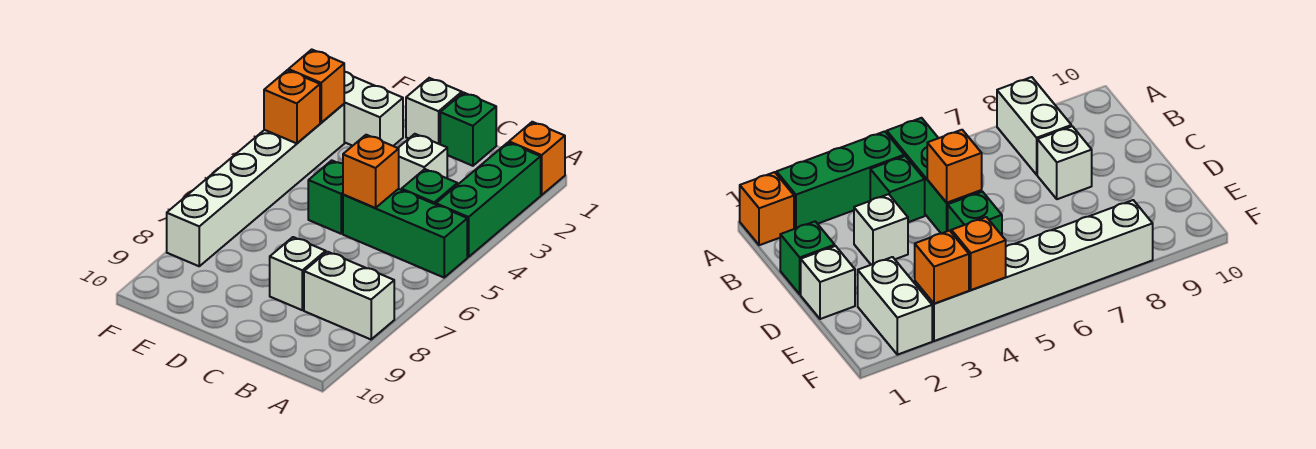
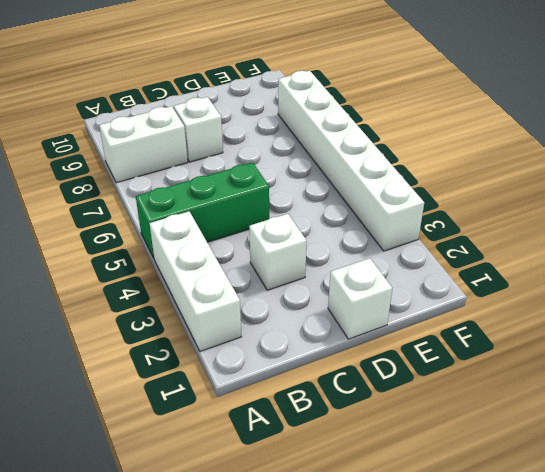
white brick A2:A4 level 1 -> green brick A2:A4 level 1
none -> orange brick A1 level 1
none -> green brick B4 level 1
none -> green brick C1 level 1

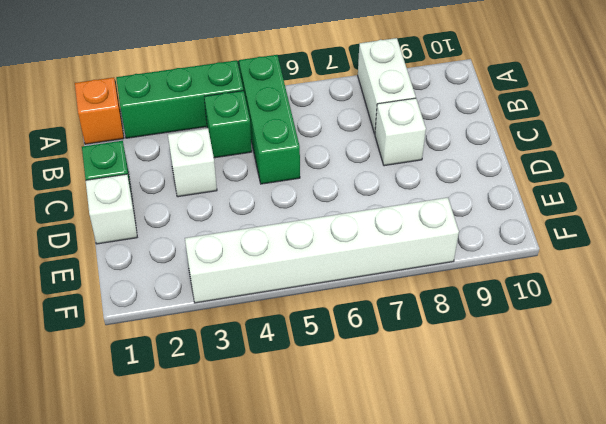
none -> green brick D5 level 1
none -> white brick E2:F2 level 1
none -> orange brick C5 level 2

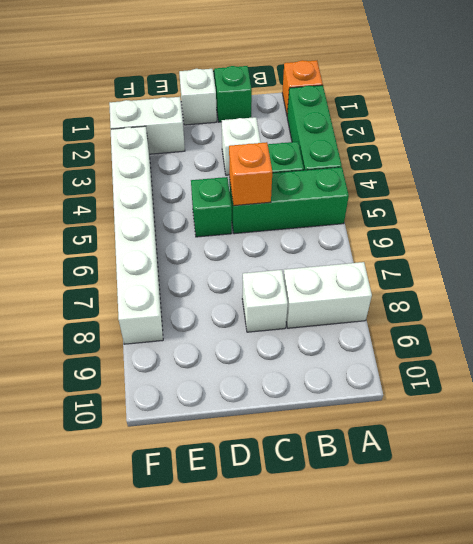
none -> orange brick F3 level 2
none -> orange brick F4 level 2

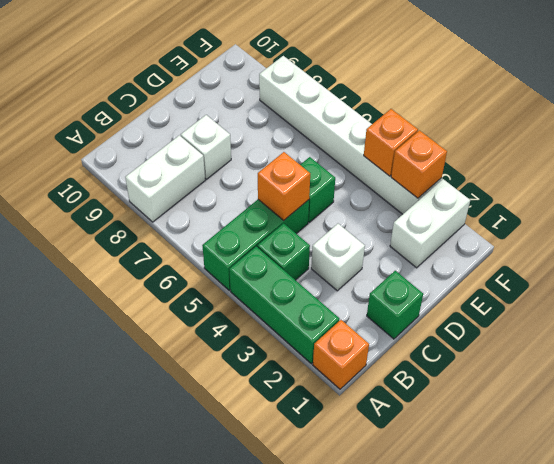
none -> white brick D1 level 1

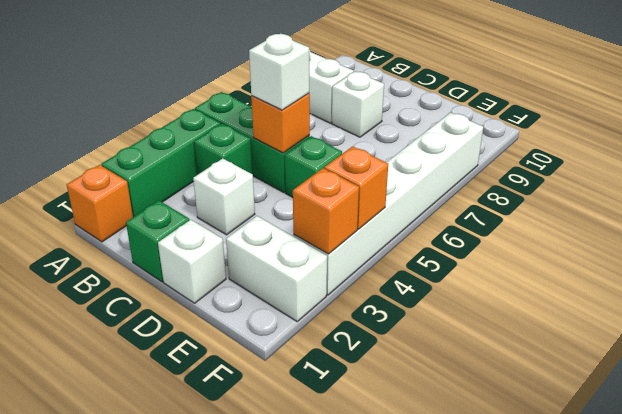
white brick C5 level 3 -> none

